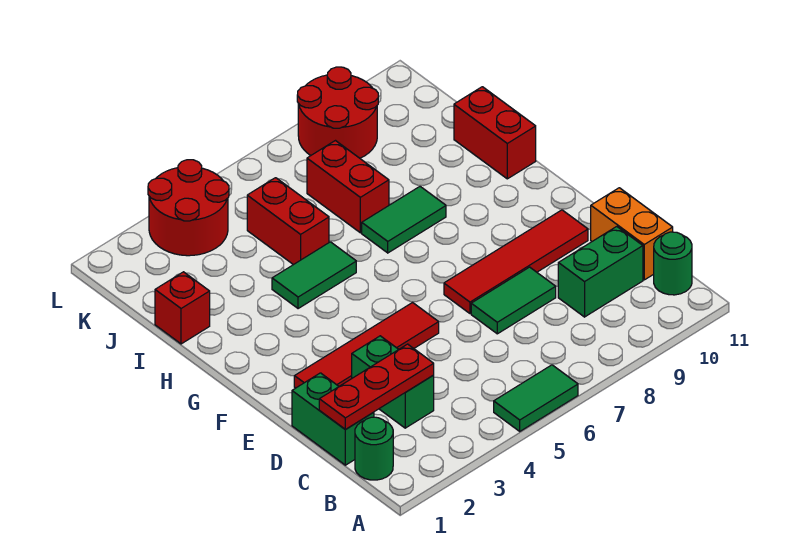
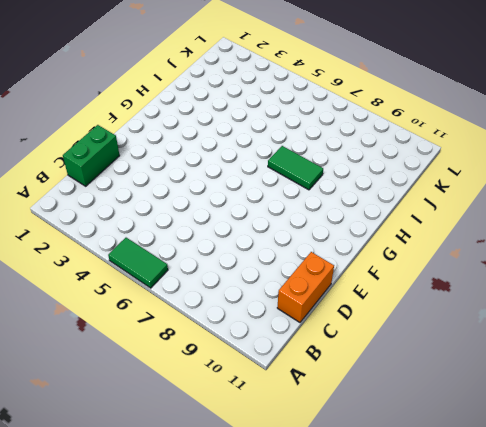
none -> green round brick B1 level 1
none -> green round brick B11 level 1
none -> green brick C3:D3 level 1

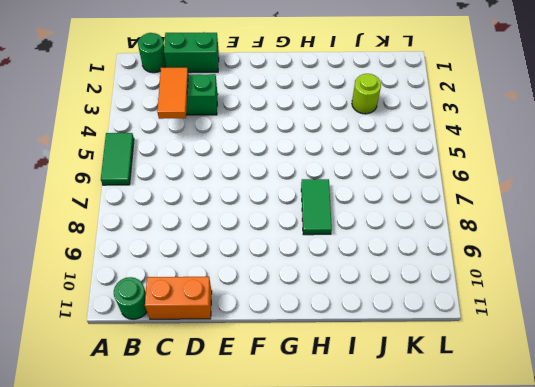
orange tile C3:C4 level 2 -> red plate C1:C3 level 2
lime round brick J3 level 1 -> none
none -> green brick C9:C10 level 1
none -> green tile D7:D8 level 1
none -> red tile E2:E5 level 1

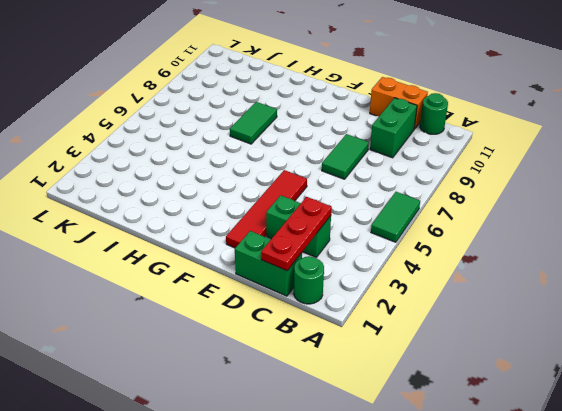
none -> red tile E7:E10 level 1
none -> green tile H4:H5 level 1
none -> red brick H11:I11 level 1

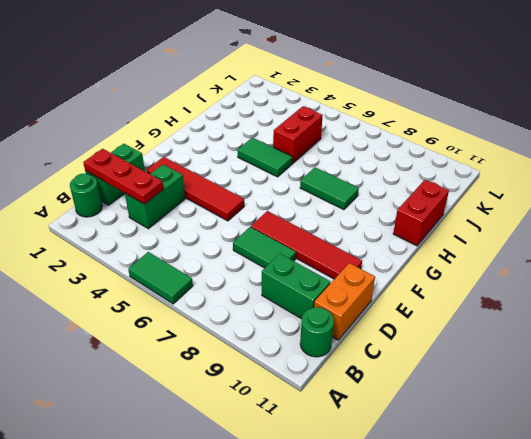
none -> red brick I1 level 1
none -> red brick I7:J7 level 1
none -> red round brick K3:L4 level 1

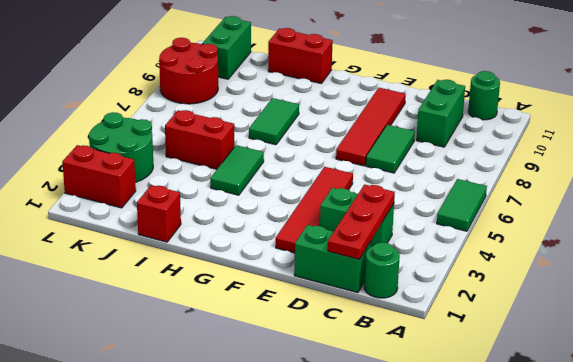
red brick K2:L2 level 1 -> red brick I7:J7 level 1
green round brick K3:L4 level 1 -> red round brick K3:L4 level 1
green brick K10:K11 level 1 -> none
none -> orange brick C11:D11 level 1

